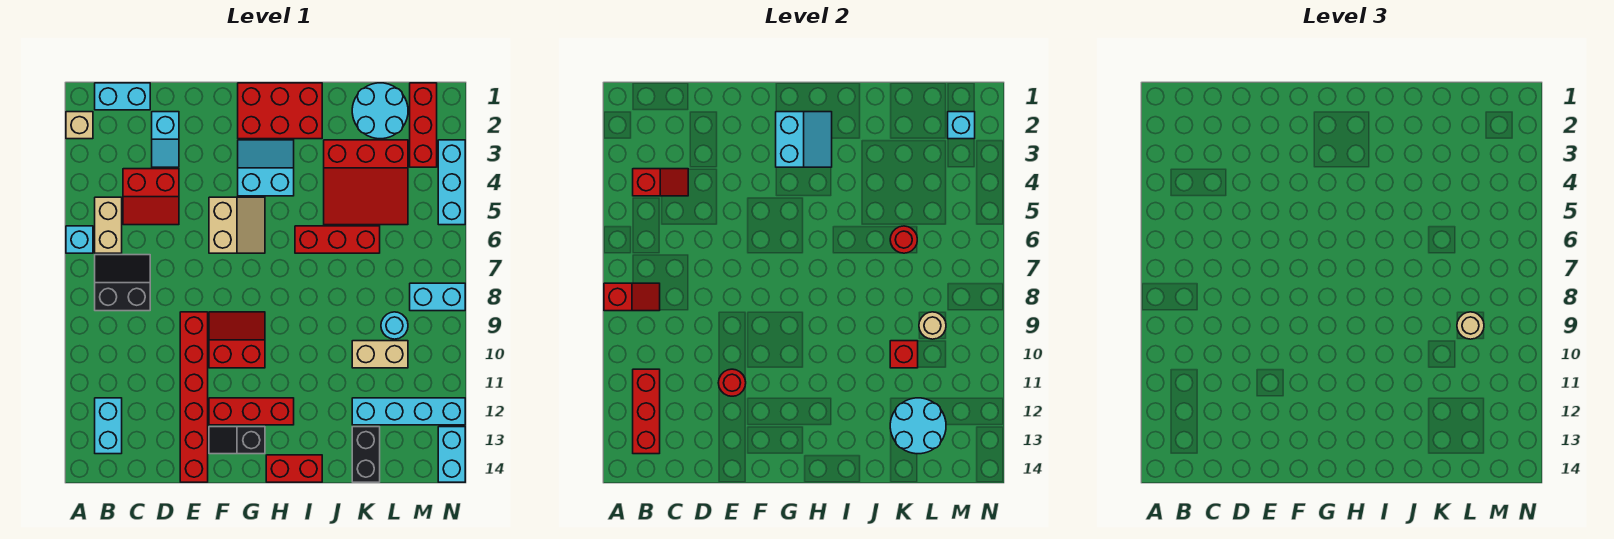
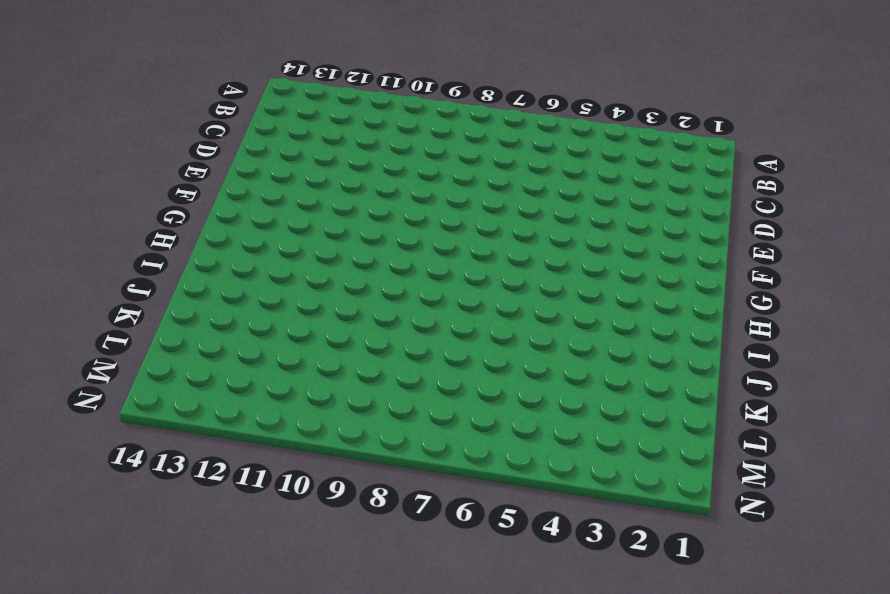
none -> tan brick A2 level 1
none -> cyan brick A6 level 1
none -> cyan brick B1:C1 level 1
none -> tan brick B5:B6 level 1

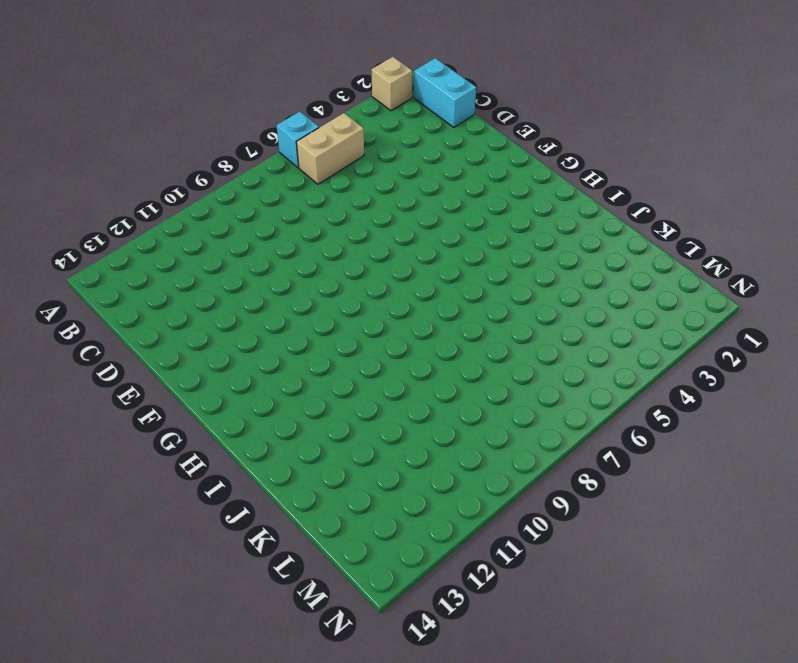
none -> black slope B7:C8 level 1 top 8
none -> cyan brick B12:B13 level 1
none -> red slope C4:D5 level 1 top 4
none -> cyan slope D2:D3 level 1 top 2

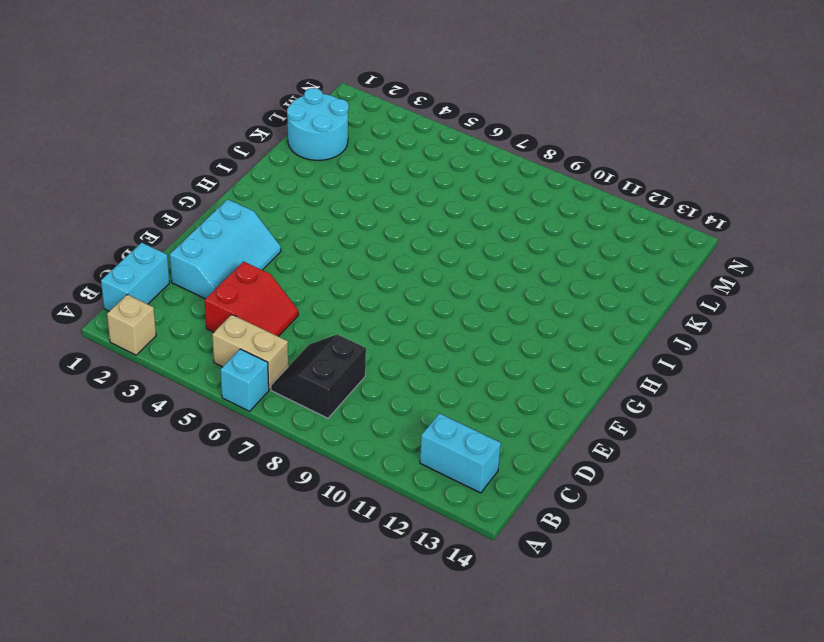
cyan slope D2:F3 level 1 top 2 -> cyan slope D2:D3 level 1 top 2
none -> red brick E9:E14 level 1
none -> tan slope F5:G6 level 1 top F
none -> red slope F9:G10 level 1 top 10
none -> red brick F12:H12 level 1

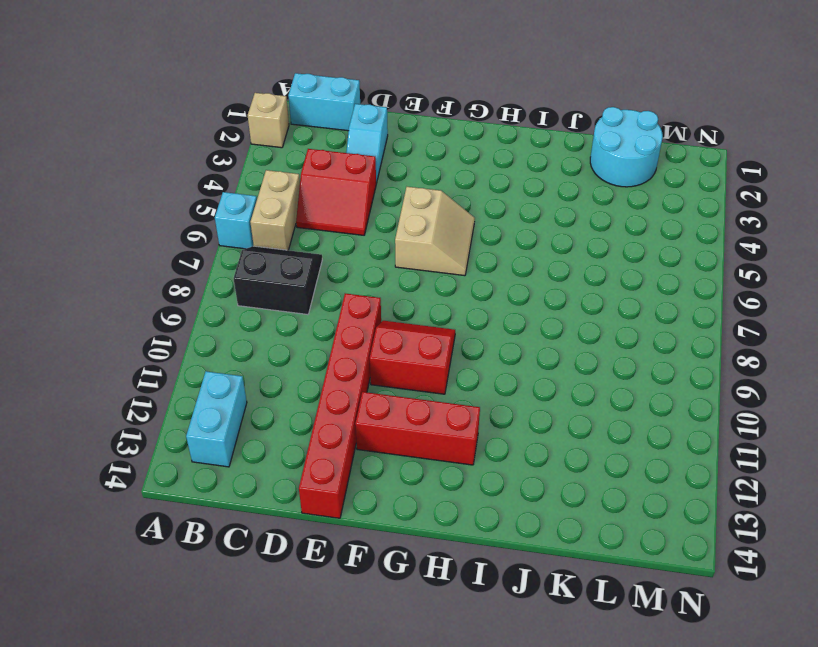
none -> black slope F13:G13 level 1 top G
none -> red brick G1:I2 level 1
none -> cyan slope G3:H4 level 1 top 4
none -> red brick H14:I14 level 1

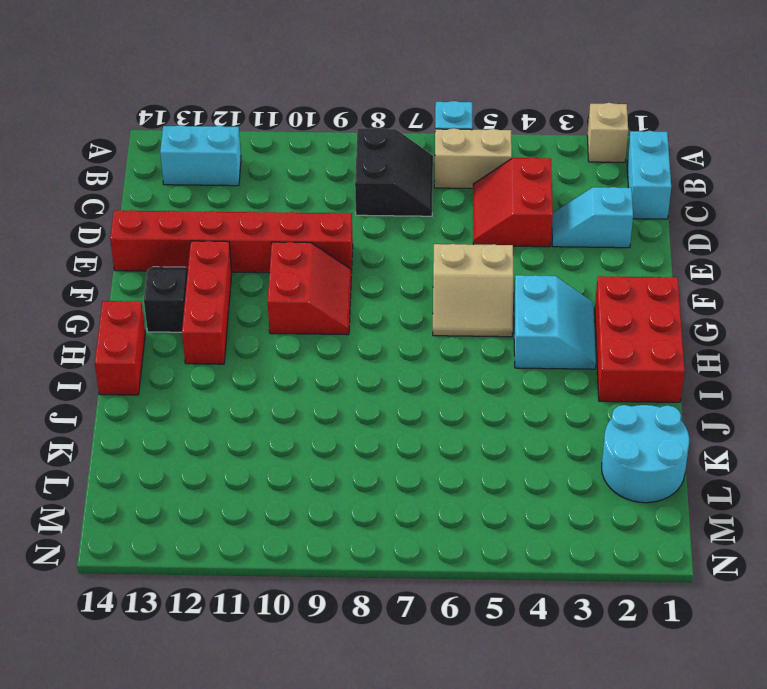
none -> red brick I6:K6 level 1
none -> red slope J3:L5 level 1 top 3
none -> tan brick K10:L10 level 1
none -> cyan brick K12:N12 level 1

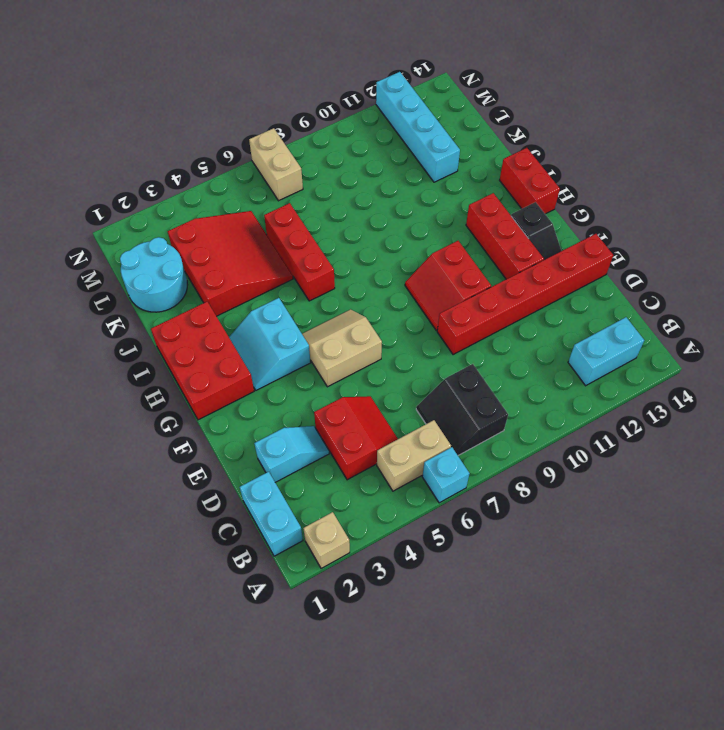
tan brick M7:N7 level 1 -> tan brick K10:L10 level 1
none -> black brick K13:K14 level 1
none -> cyan round brick L9 level 1
none -> red brick M1:M3 level 1
none -> cyan brick M8:N8 level 1

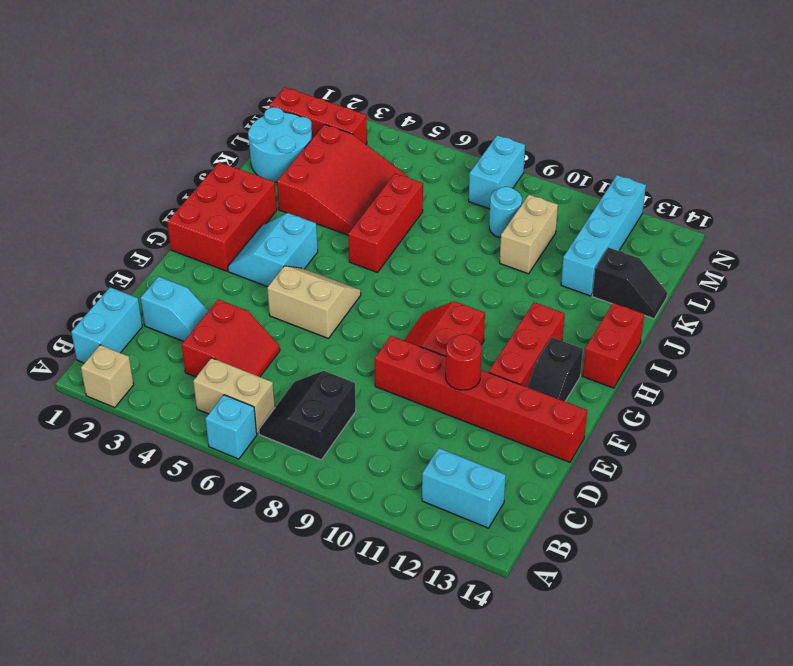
black slope K13:K14 level 1 top 13 -> black brick K13:K14 level 1
none -> cyan brick N3:N5 level 1
none -> cyan brick N13:N14 level 1
none -> red slope A8:B8 level 2 top A
none -> red slope B4:C4 level 2 top B

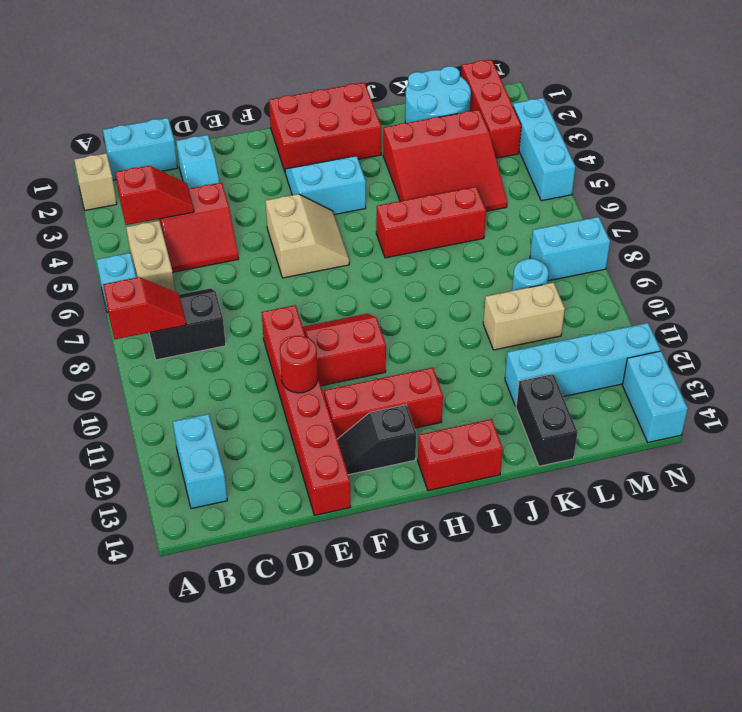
none -> red brick B11:B13 level 2
none -> cyan slope G2:H3 level 2 top G
none -> red round brick K6 level 2
none -> red brick K10 level 2

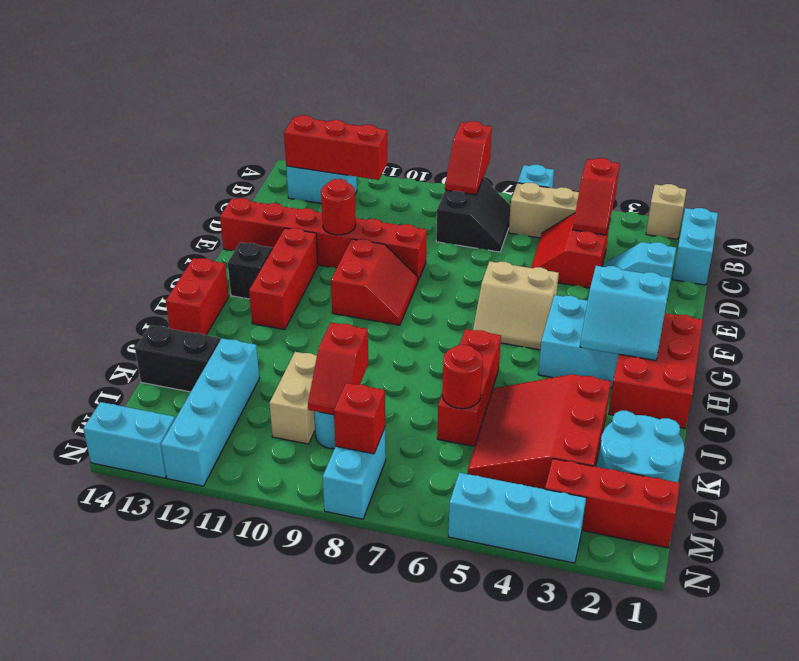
red slope K9:L9 level 2 top K -> tan round brick L9 level 2
red brick M8 level 2 -> red brick K10 level 2
none -> cyan round brick K12:L13 level 2
none -> cyan brick M2 level 2
none -> tan round brick L9 level 3

